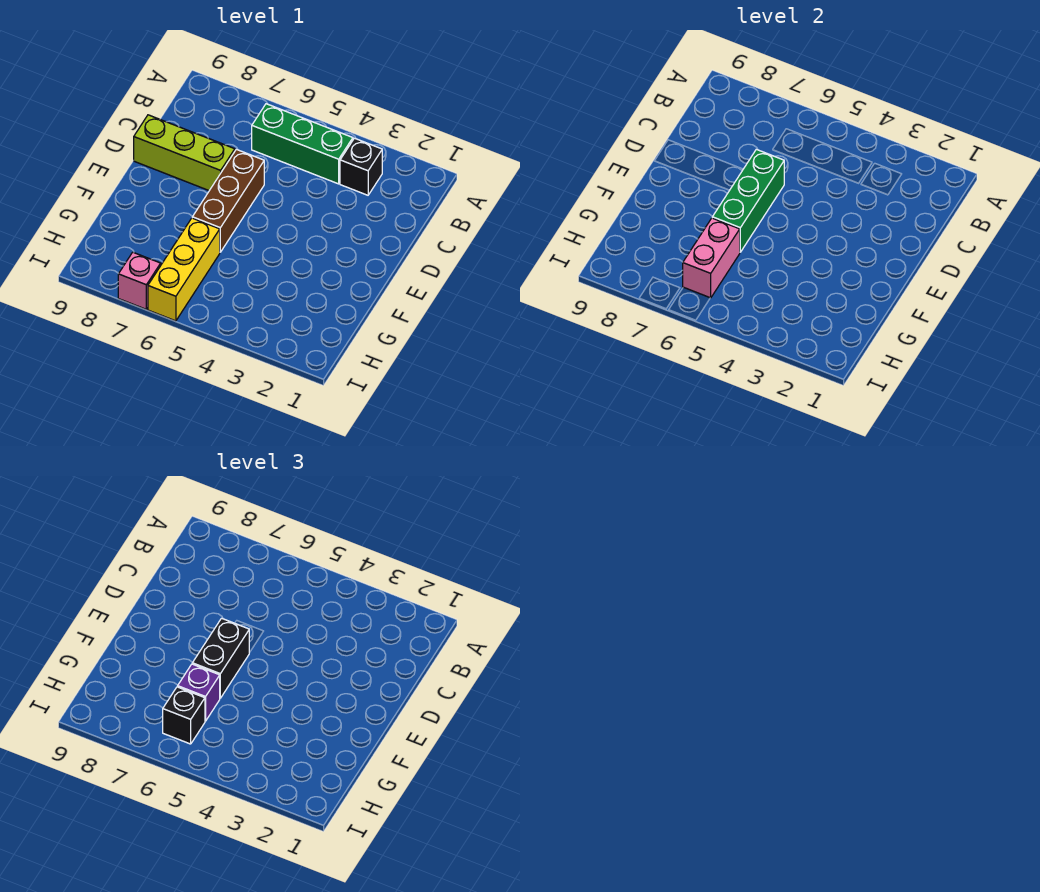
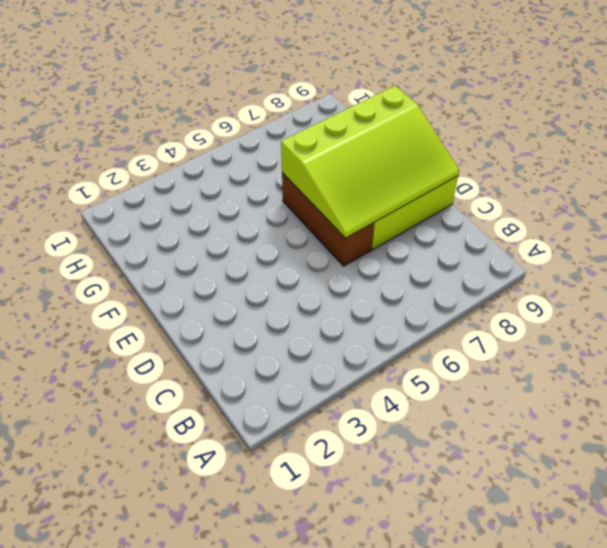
lime slope D6:F9 level 2 top F -> green brick D6:F6 level 2
none -> black brick B3 level 1
none -> green brick B4:B6 level 1

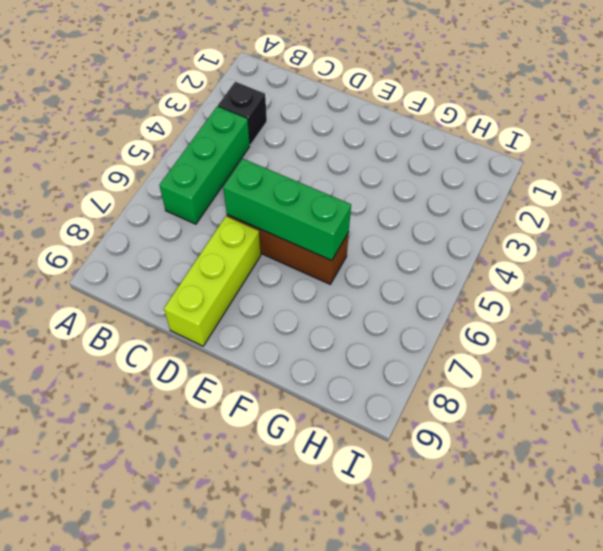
none -> yellow brick G6:I6 level 1
none -> pink brick I7 level 1

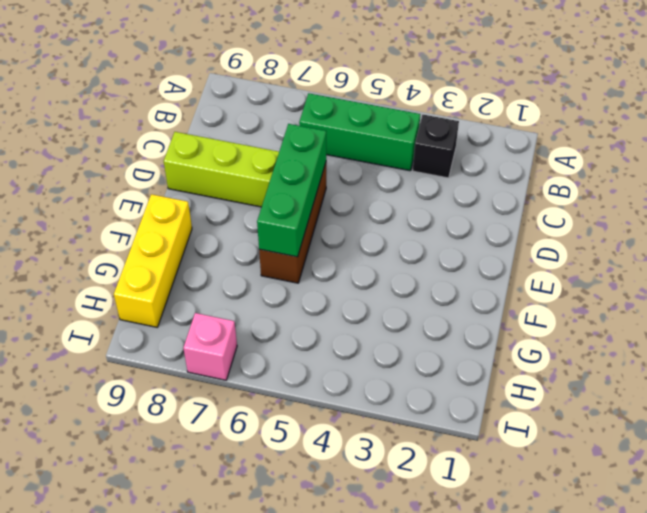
yellow brick F9:H9 level 1 -> yellow brick G6:I6 level 1
none -> pink brick G6:H6 level 2
none -> black brick E6:F6 level 3

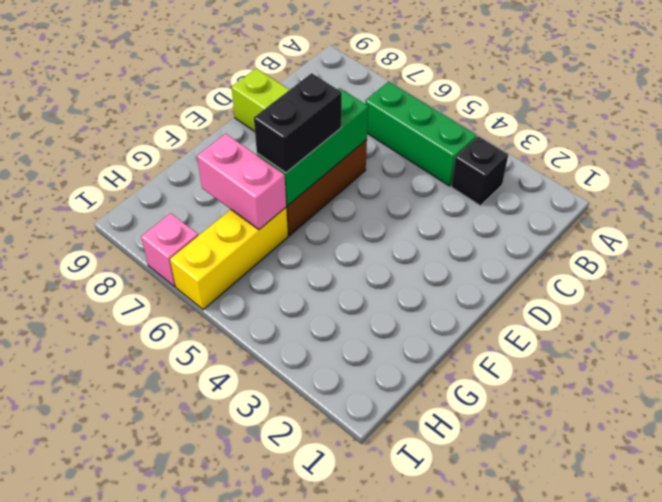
pink brick G6:G7 level 2 -> pink brick G6:H6 level 2
none -> purple brick G6 level 3
none -> black brick H6 level 3

